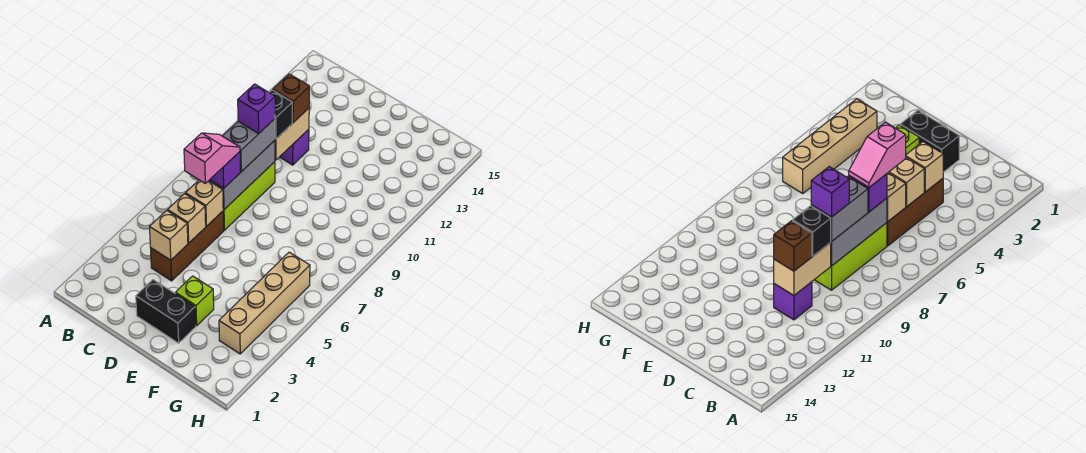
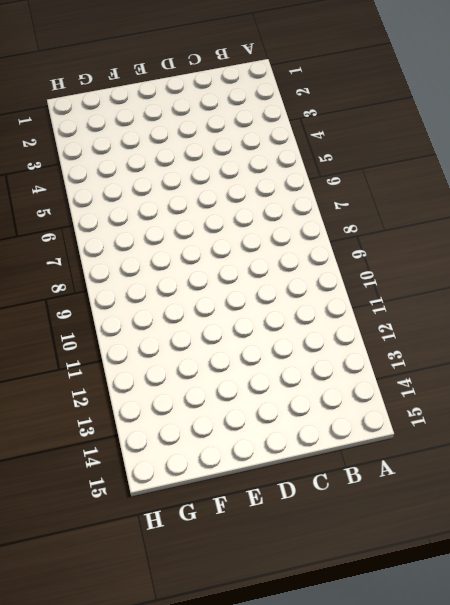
none -> brown brick C4:C6 level 1
none -> lime brick C7:C9 level 1
none -> purple brick C11 level 1

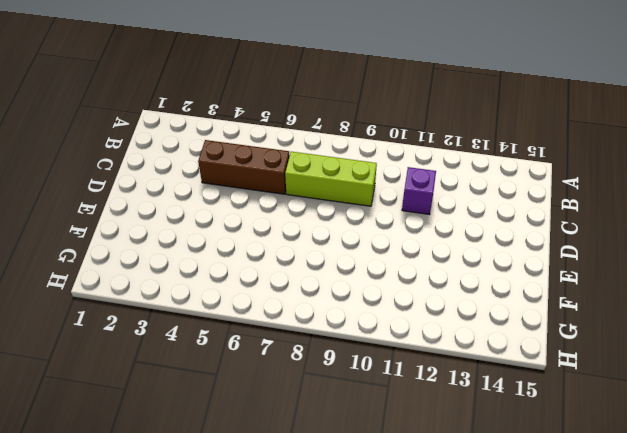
none -> black brick D2:E2 level 1
none -> lime brick E3 level 1
none -> tan brick G3:G6 level 1

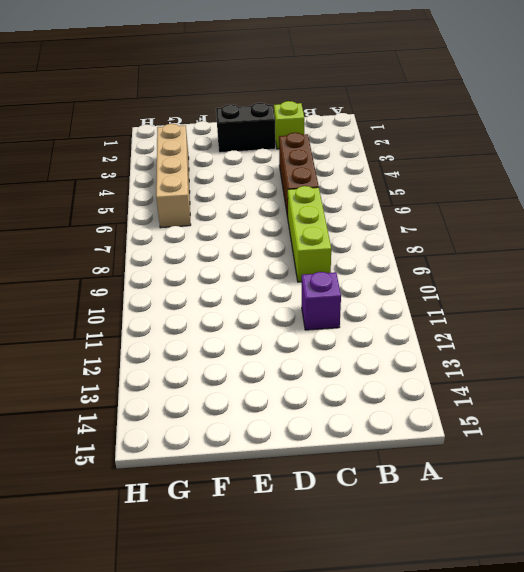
lime brick C2 level 1 -> lime brick E3 level 1
none -> tan brick C4 level 2
none -> tan brick C5 level 2
none -> tan brick C6 level 2

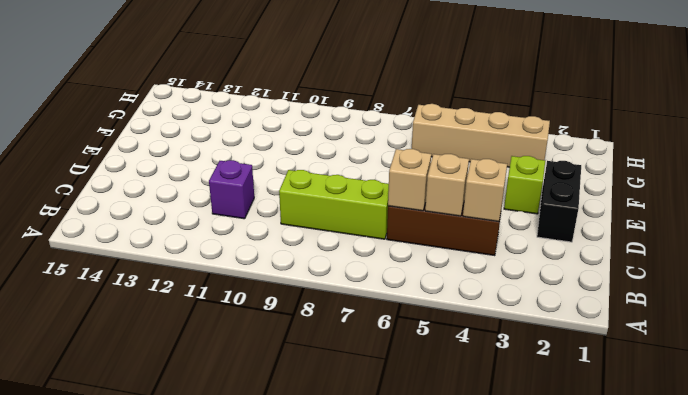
none -> grey brick C7:C9 level 2
none -> tan brick C10:C11 level 2
none -> purple brick C7 level 3

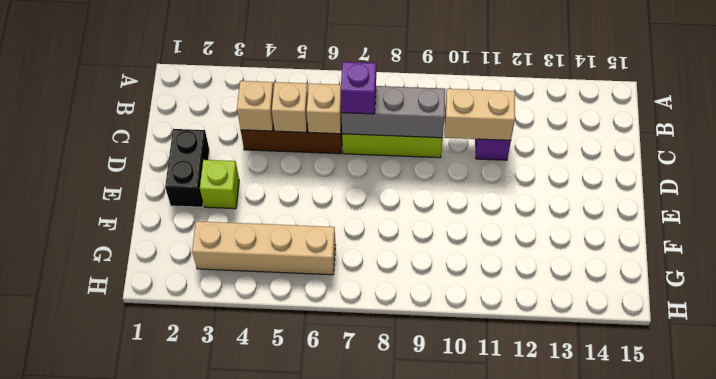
none -> grey brick C8:C9 level 3
none -> black brick C10 level 3
none -> brown brick C11 level 3

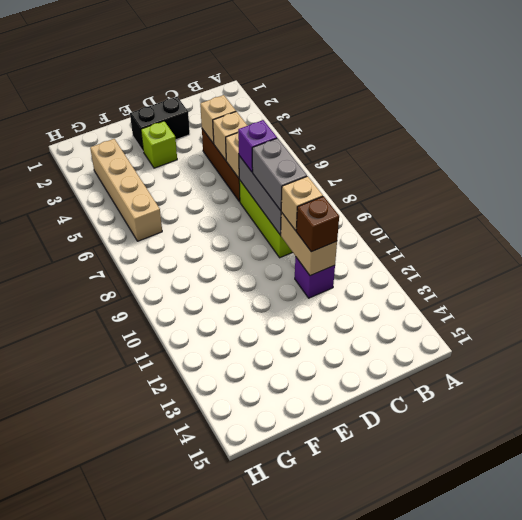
tan brick C10 level 3 -> black brick C10 level 3
none -> pink slope C6:C7 level 4 top 6
none -> purple brick C9 level 4

